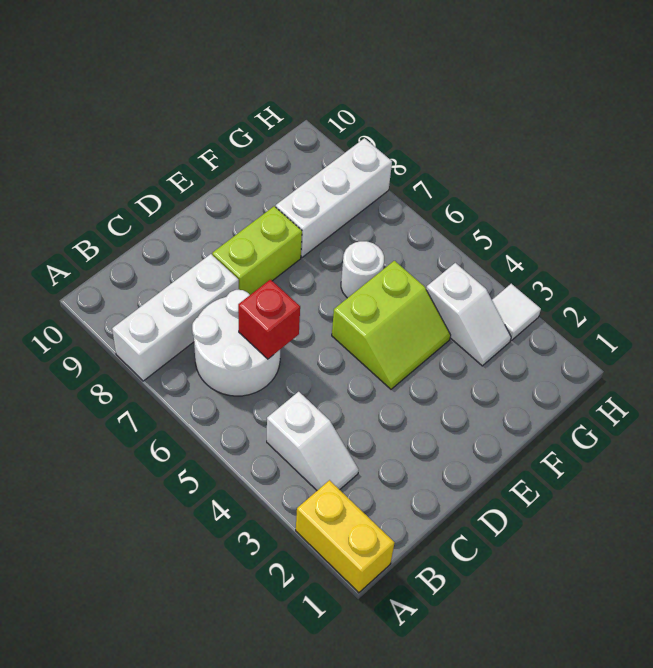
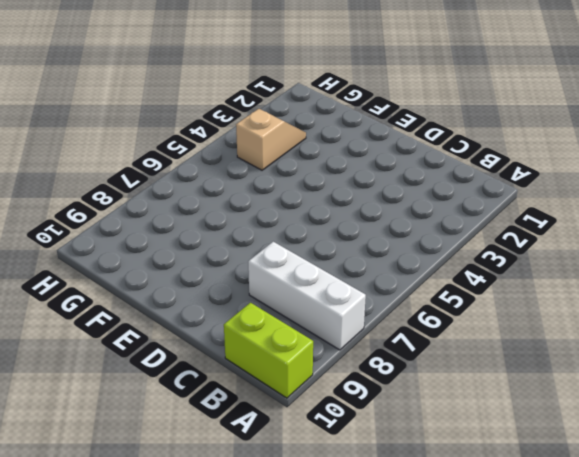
lime brick A10:B10 level 1 -> lime brick D8:E8 level 1
tan slope G3:G4 level 1 top 4 -> white slope G3:G4 level 1 top 4
none -> yellow brick A1:A2 level 1
none -> white slope B3:B4 level 1 top 4

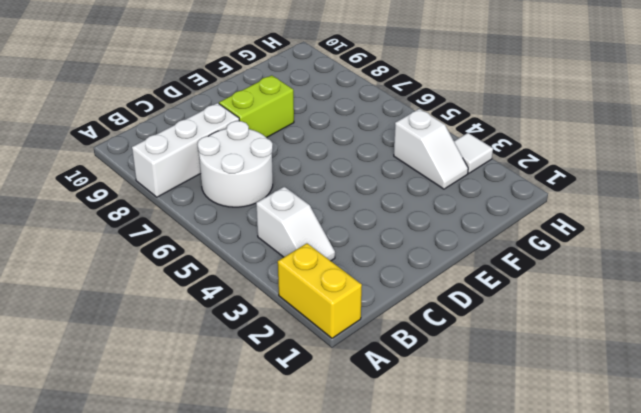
none -> lime slope E4:F5 level 1 top 5
none -> white round brick F6 level 1

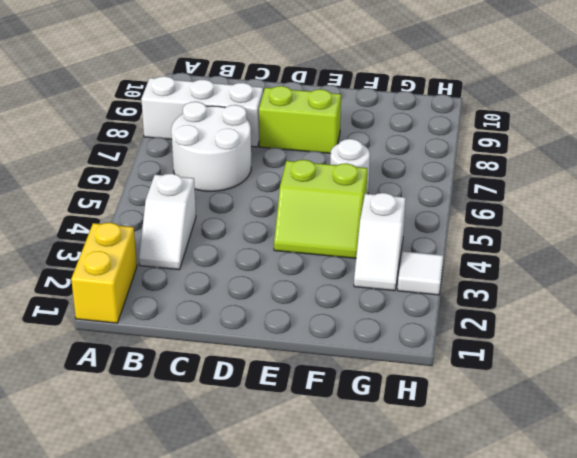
none -> white brick F8:H8 level 1
none -> red brick C6 level 2

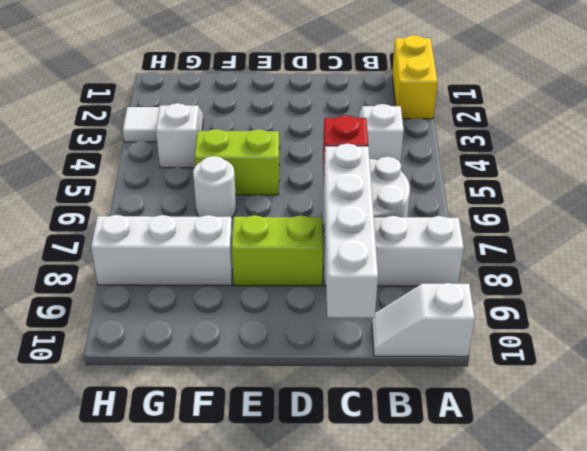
white slope A10:B10 level 1 top A -> none
white brick C7:C10 level 2 -> none

